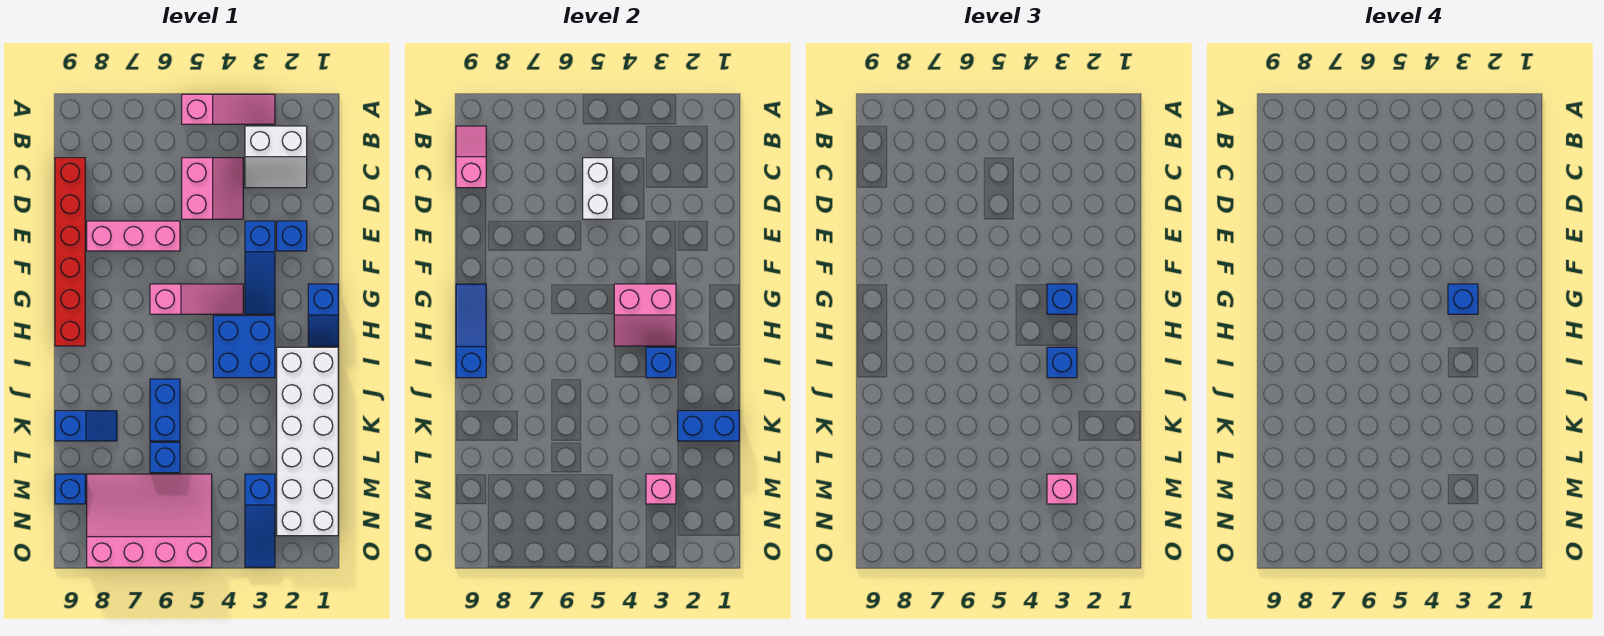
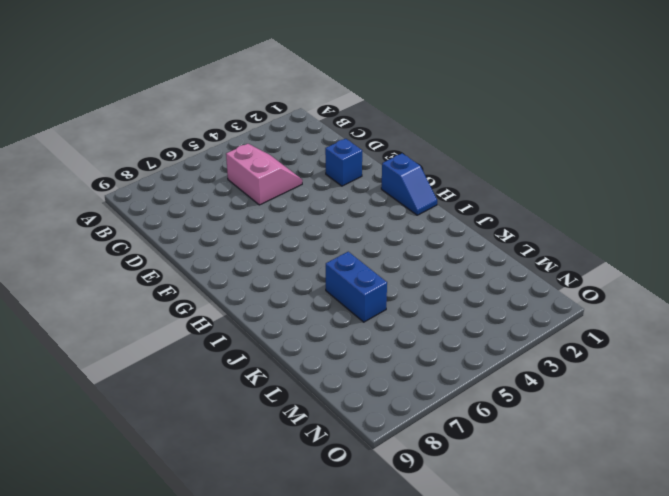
none -> pink slope A3:A5 level 1 top 5
none -> white slope B2:C3 level 1 top B
none -> red brick C9:H9 level 1

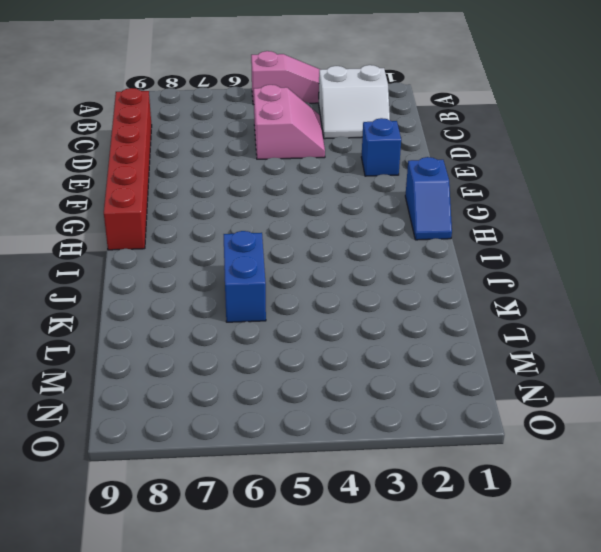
none -> blue slope E3:G3 level 1 top E
none -> pink brick E6:E8 level 1
none -> pink slope G4:G6 level 1 top 6

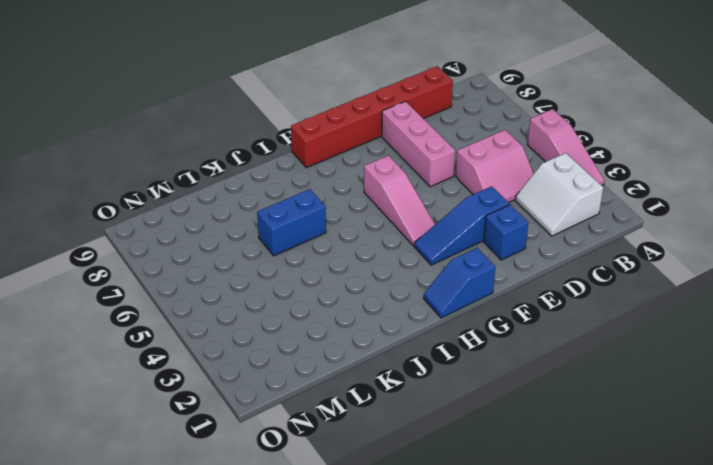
none -> blue brick H3:I4 level 1
none -> white brick I1:N2 level 1
none -> blue slope K8:K9 level 1 top 9

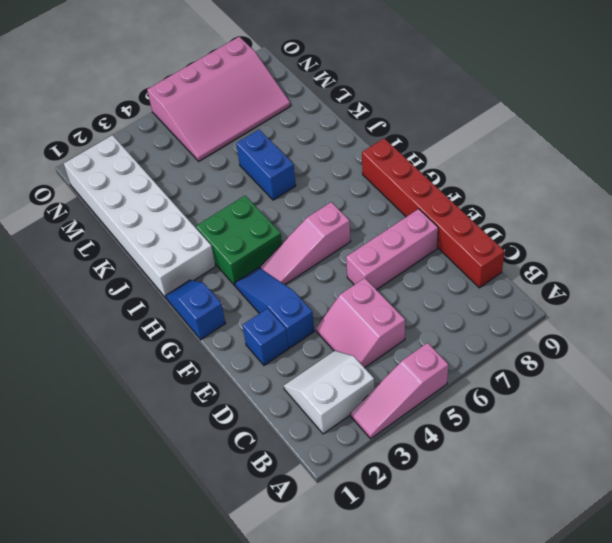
green brick H3:I4 level 1 -> blue brick H3:I4 level 1
none -> blue slope K8:K9 level 1 top 9
none -> blue brick L6 level 1
none -> blue slope M3:O3 level 1 top M

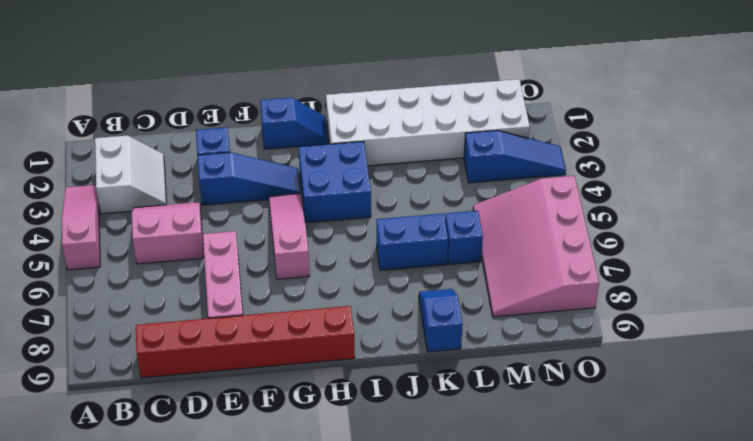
none -> blue brick M9 level 1
none -> pink slope B9:C9 level 2 top C
none -> white brick C5:D5 level 2

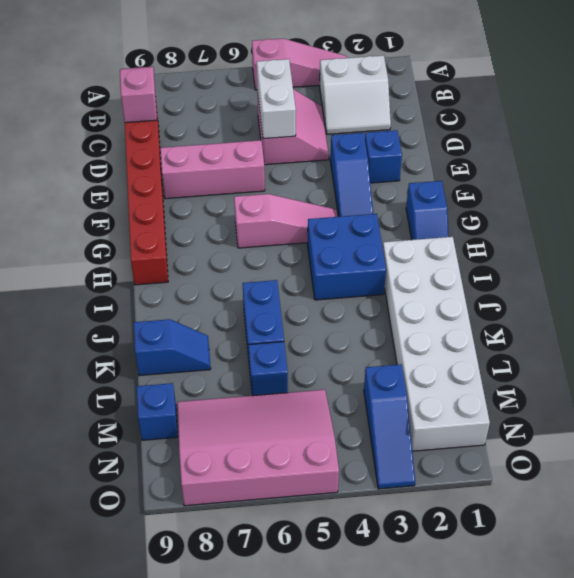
none -> pink slope G3:H4 level 2 top G
none -> blue slope G9:I9 level 2 top I
none -> blue brick I3 level 2

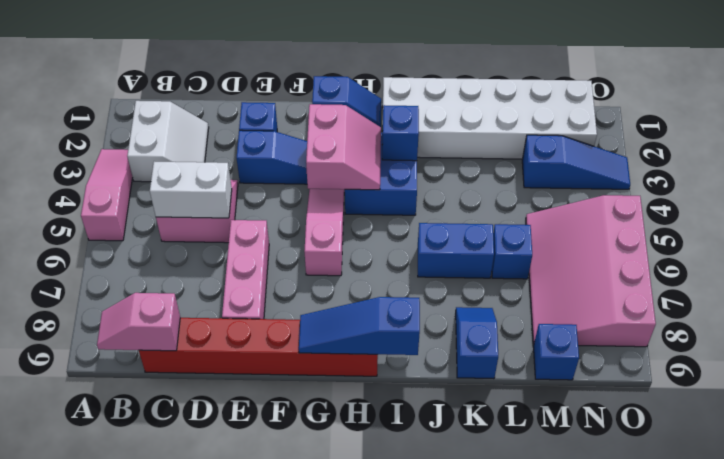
none -> blue brick K1:K2 level 2
none -> pink brick M3 level 2
none -> blue brick G3 level 3

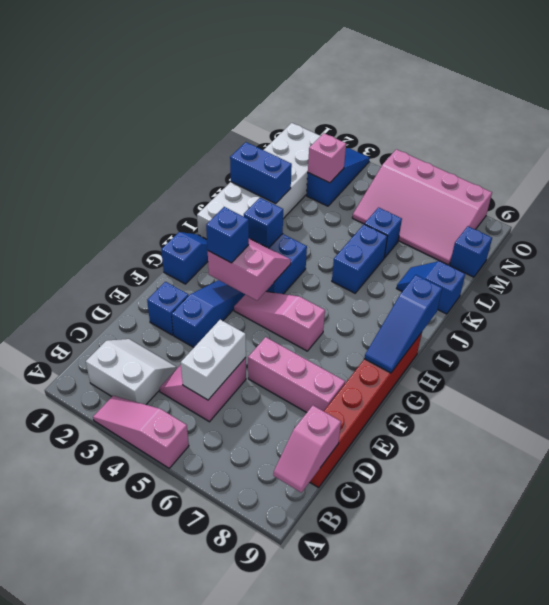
none -> blue brick I3 level 3
none -> pink brick M3 level 3
none -> blue brick G3 level 4

